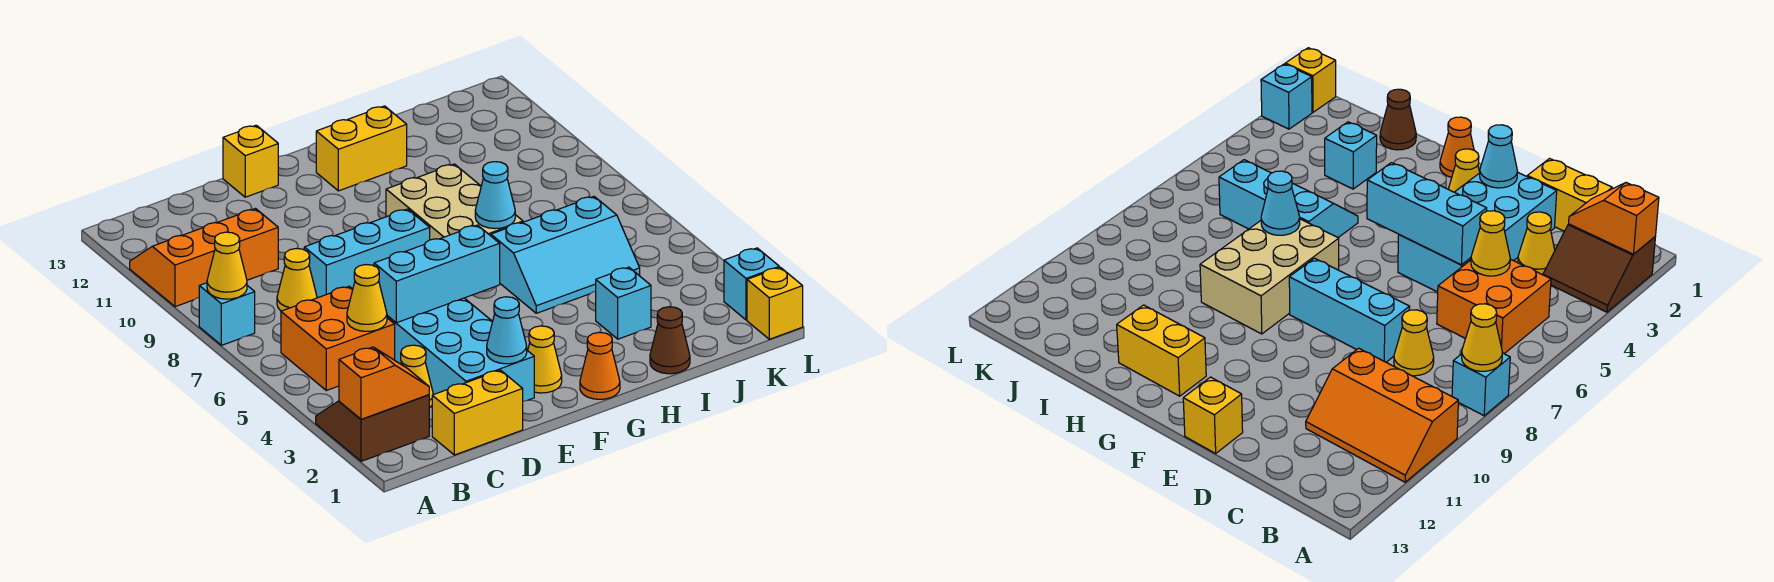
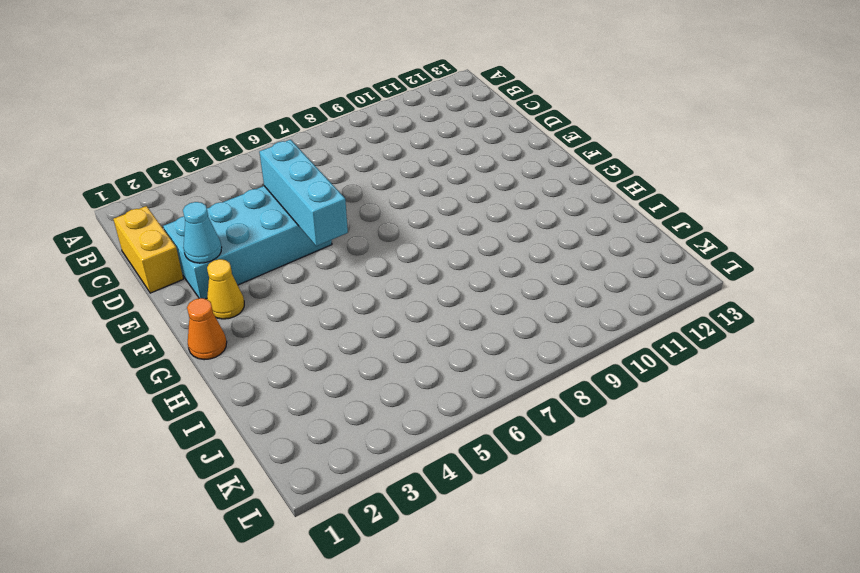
none -> brown slope A2:B3 level 1 top 2
none -> cyan brick A8 level 1
none -> orange slope A10:C11 level 1 top 10

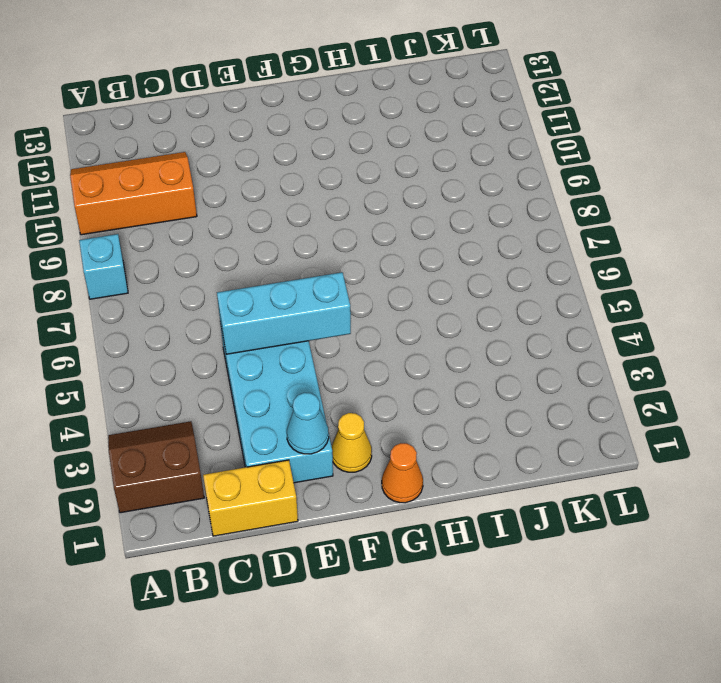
none -> orange brick B5:C6 level 1
none -> yellow cone C3 level 1
none -> yellow cone C8 level 1

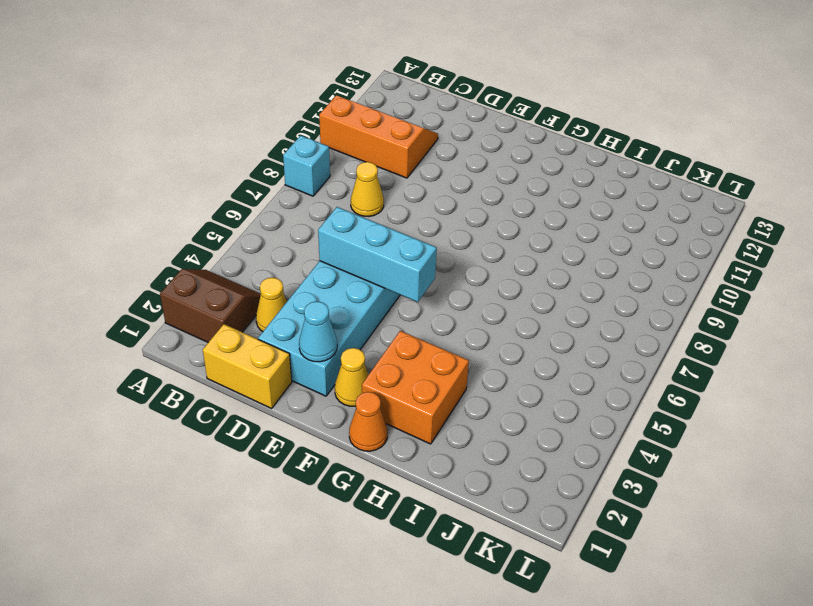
orange brick G2:H3 level 1 -> orange brick B5:C6 level 1
none -> cyan brick D8:F8 level 1
none -> yellow brick E13 level 1
none -> tan brick G7:H9 level 1

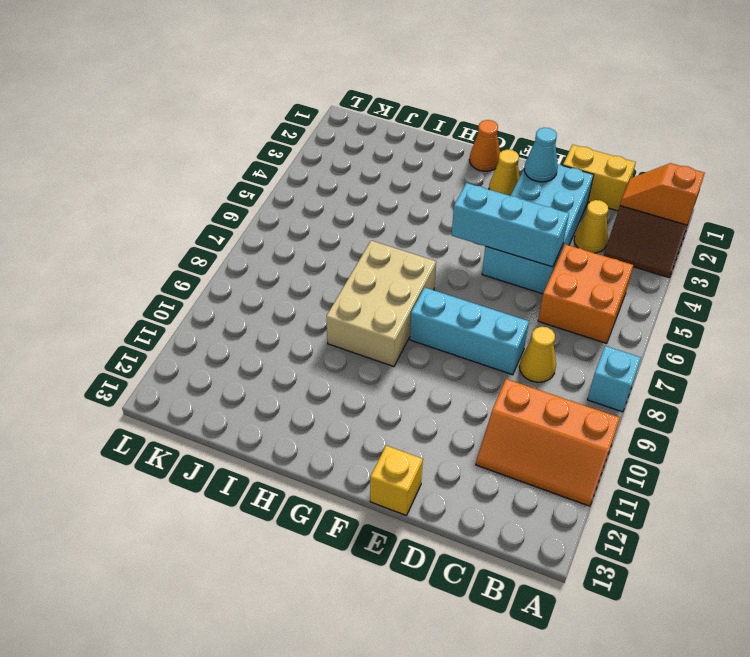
none -> yellow brick G12:H12 level 1
none -> cyan slope H5:J6 level 1 top 6
none -> brown cone I1 level 1

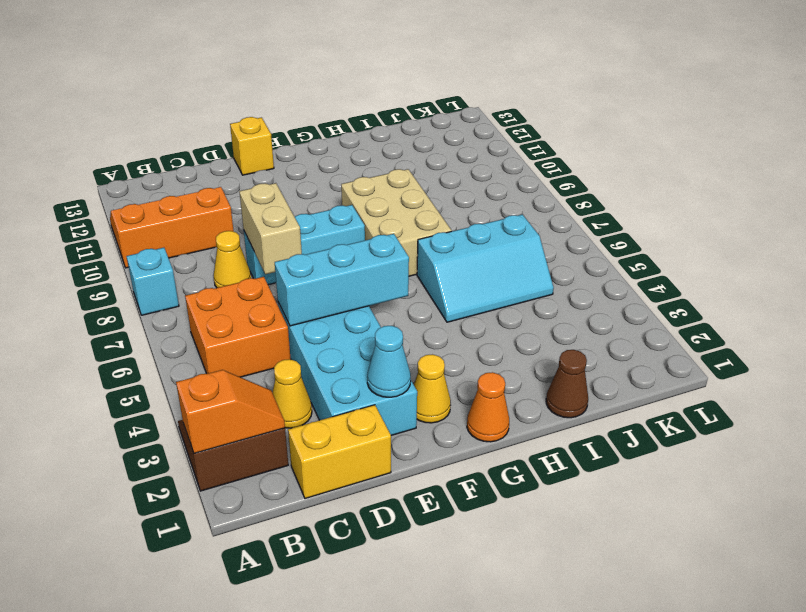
tan brick D7:D8 level 2 -> none
none -> yellow brick G12:H12 level 1
none -> cyan brick I3 level 1
none -> yellow brick L1 level 1

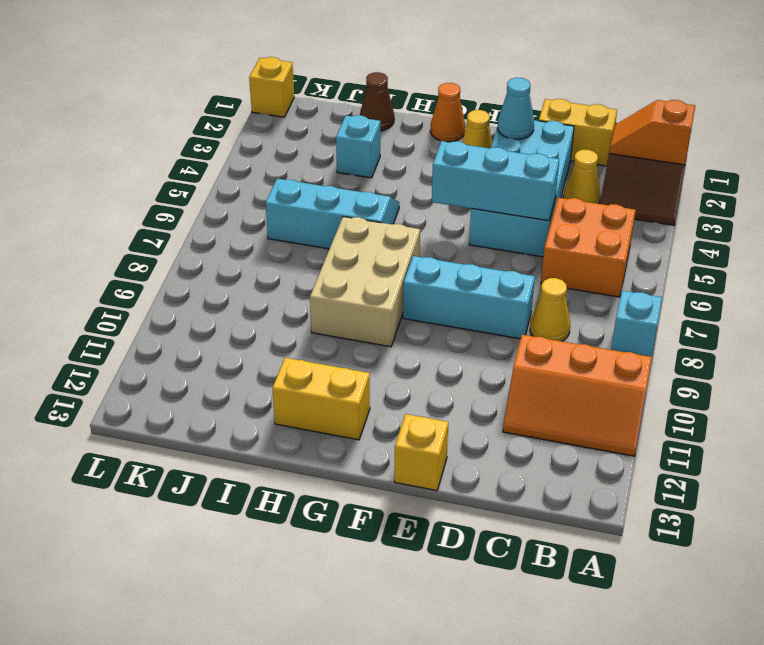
none -> cyan brick L2 level 1
none -> yellow cone A8 level 2
none -> yellow cone C5 level 2

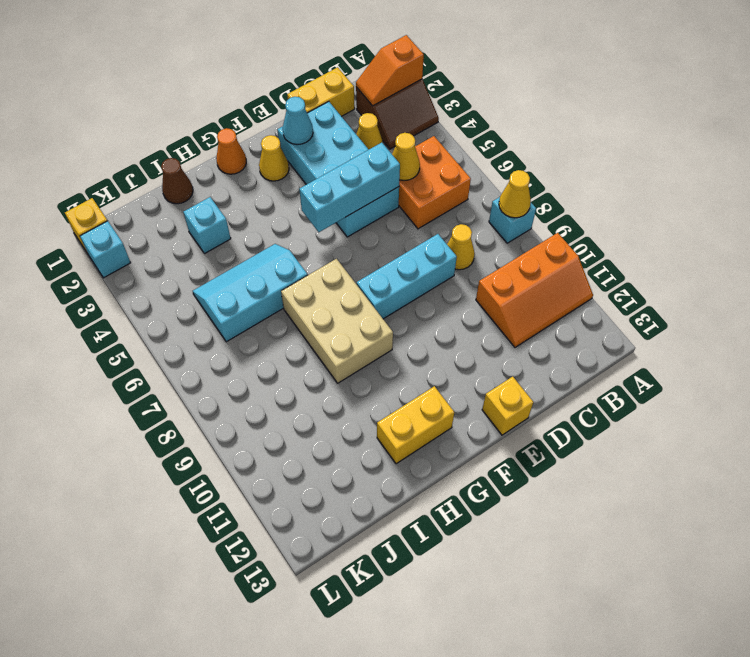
none -> cyan cone H7 level 2

